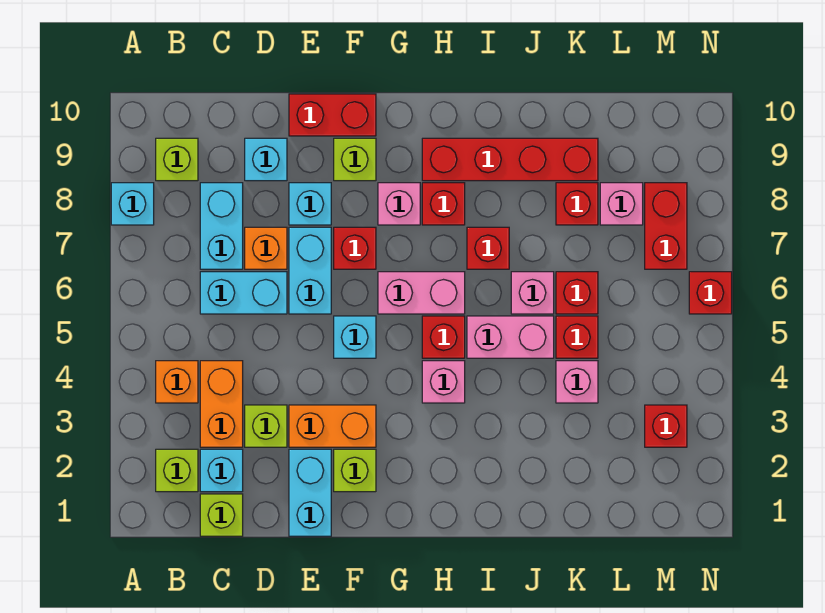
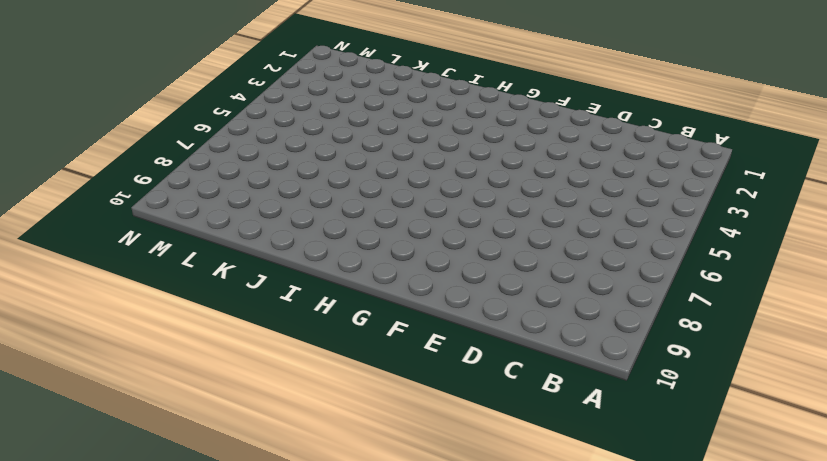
none -> cyan brick A8 level 1
none -> lime brick B2 level 1
none -> orange brick B4 level 1
none -> lime brick B9 level 1

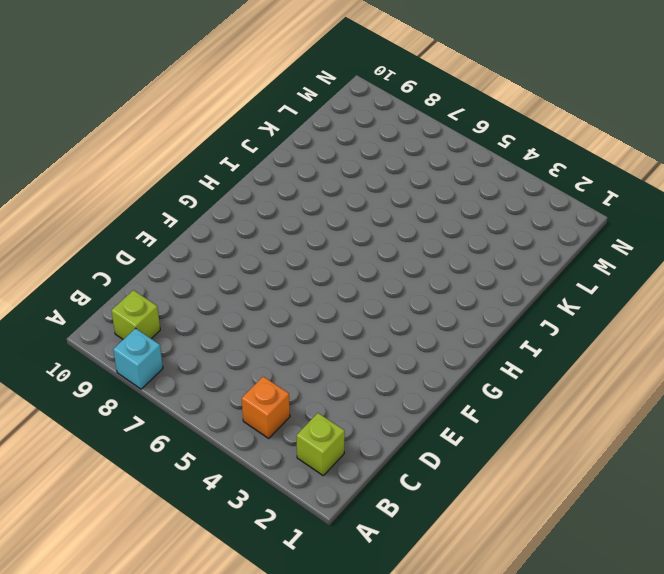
none -> lime brick C1 level 1
none -> cyan brick C2 level 1
none -> orange brick C3:C4 level 1
none -> cyan brick C6:D6 level 1

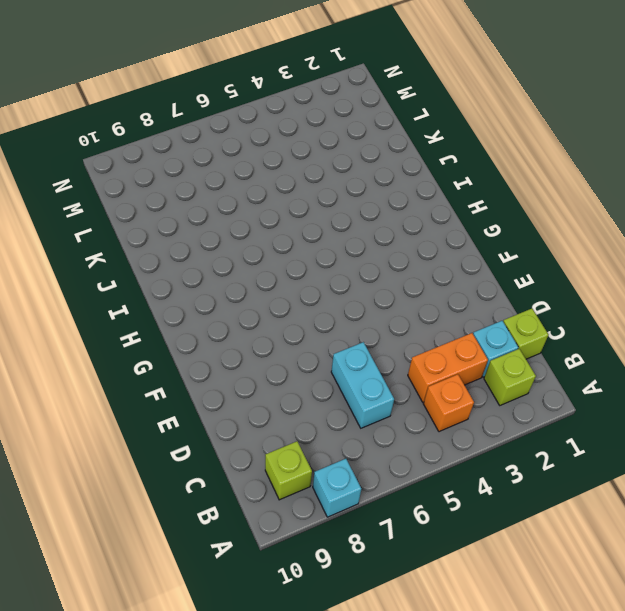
none -> cyan brick C7:C8 level 1
none -> lime brick D3 level 1
none -> orange brick D7 level 1
none -> cyan brick D9 level 1

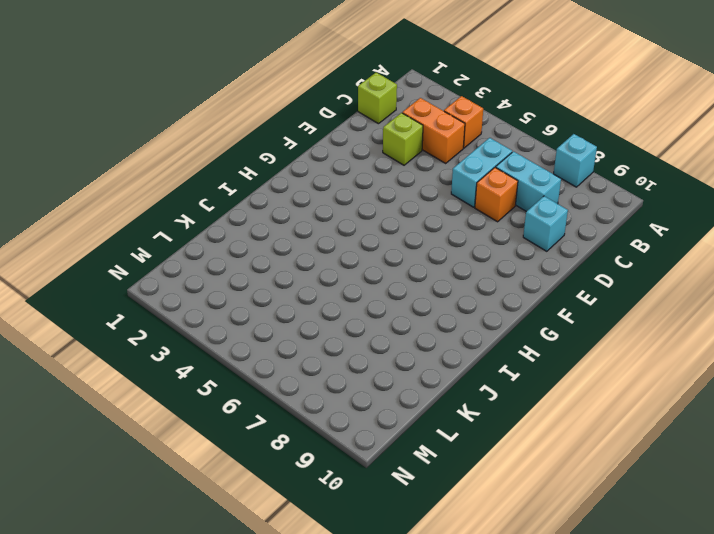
none -> lime brick B2 level 1
none -> lime brick B9 level 1
none -> cyan brick C2 level 1
none -> cyan brick E1:E2 level 1

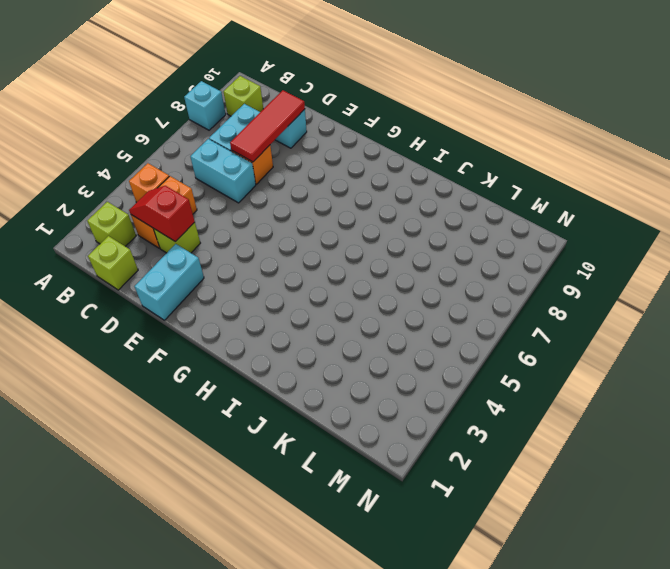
red slope C3:D3 level 2 top D -> none
red tile D7:D9 level 2 -> none
none -> cyan brick C2 level 1
none -> orange brick E3:F3 level 1
none -> cyan brick E6:E7 level 1
none -> cyan brick E8 level 1

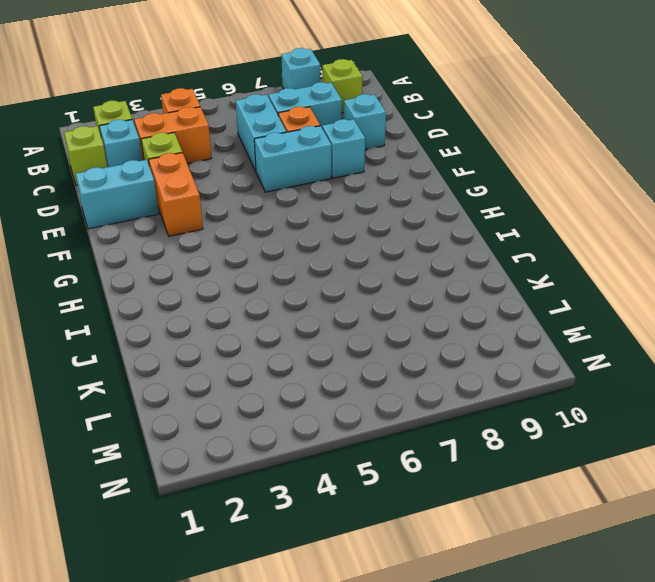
none -> red brick E10:F10 level 1
none -> lime brick F2 level 1
none -> cyan brick F5 level 1
none -> red brick F7 level 1

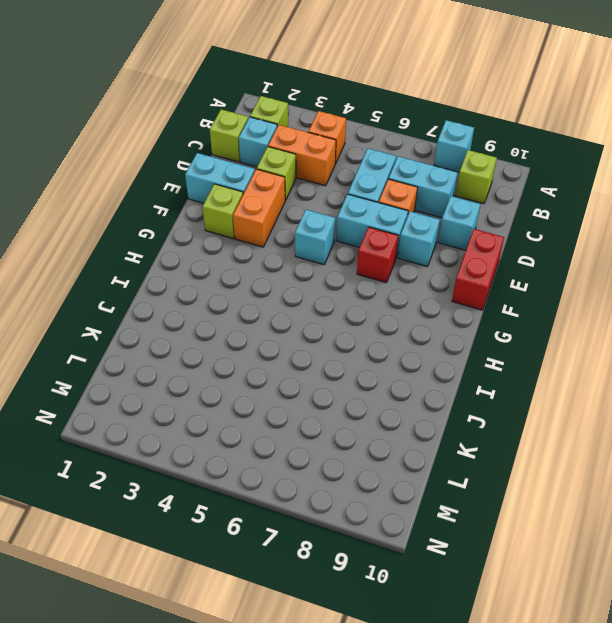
none -> lime brick F9 level 1
none -> pink brick G6:H6 level 1
none -> pink brick G8 level 1
none -> pink brick H4 level 1

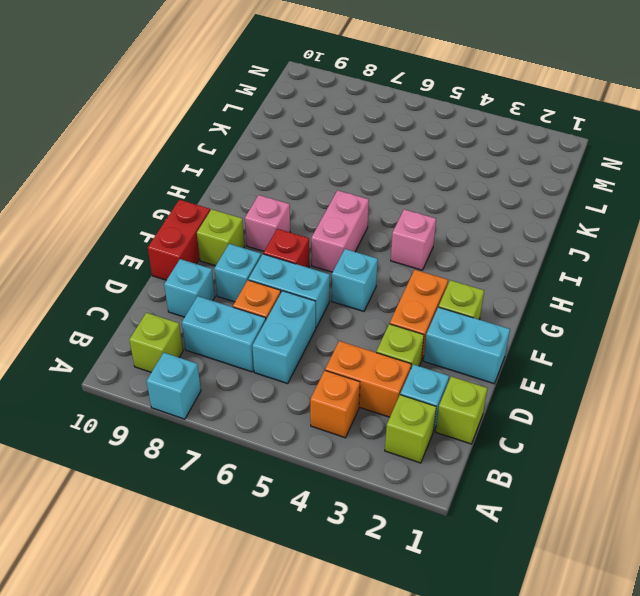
none -> red brick H5 level 1
none -> red brick H8 level 1
none -> red brick H9:K9 level 1
none -> pink brick I5:J5 level 1

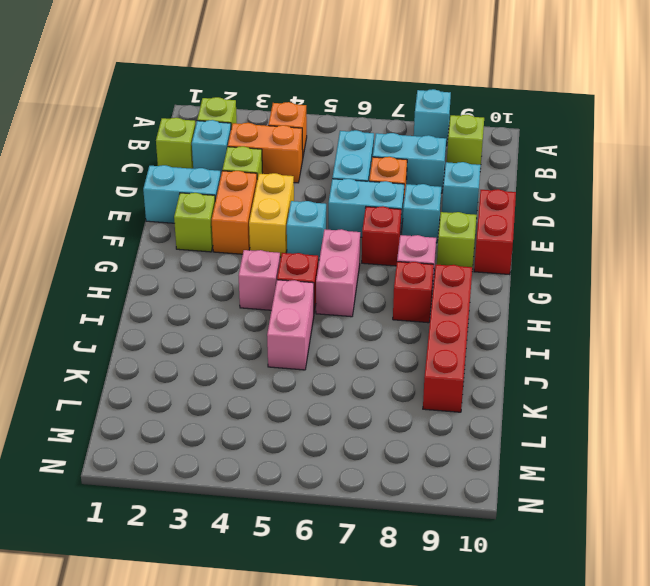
yellow brick E4:F4 level 1 -> none
none -> red brick I7 level 1
none -> pink brick J6 level 1
none -> pink brick K4 level 1
none -> red brick K5 level 1

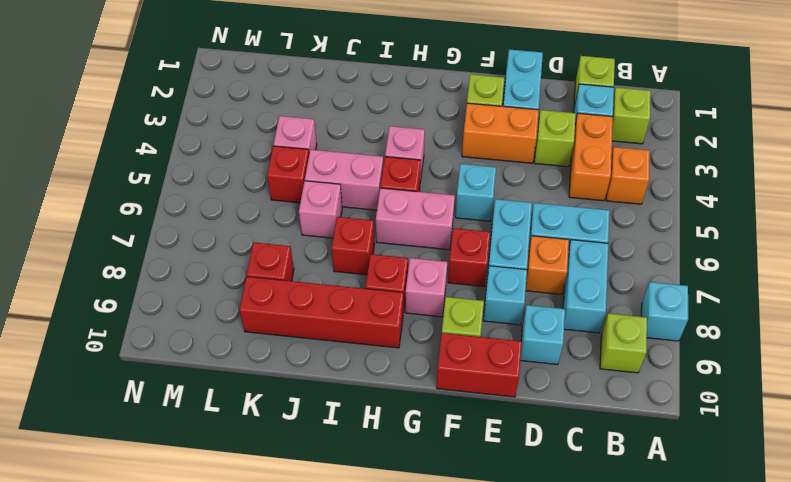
none -> red brick K6 level 1
none -> pink brick L8 level 1
none -> red brick M3 level 1
none -> red brick M7:M8 level 1

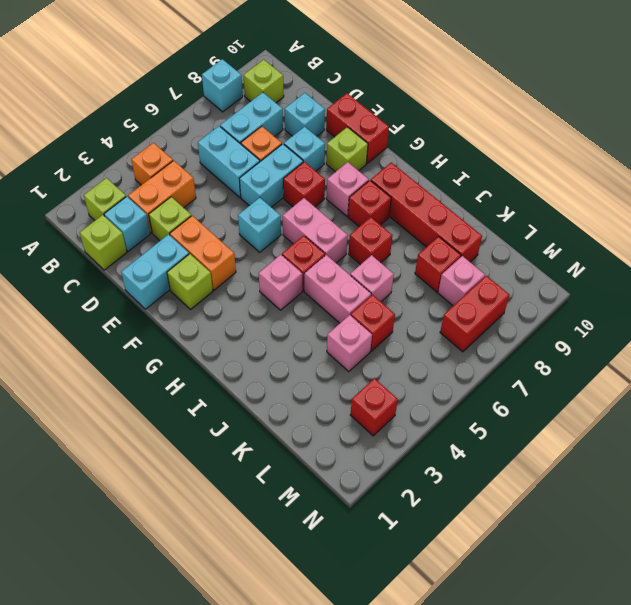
none -> red brick K6 level 1
none -> red brick N6 level 1

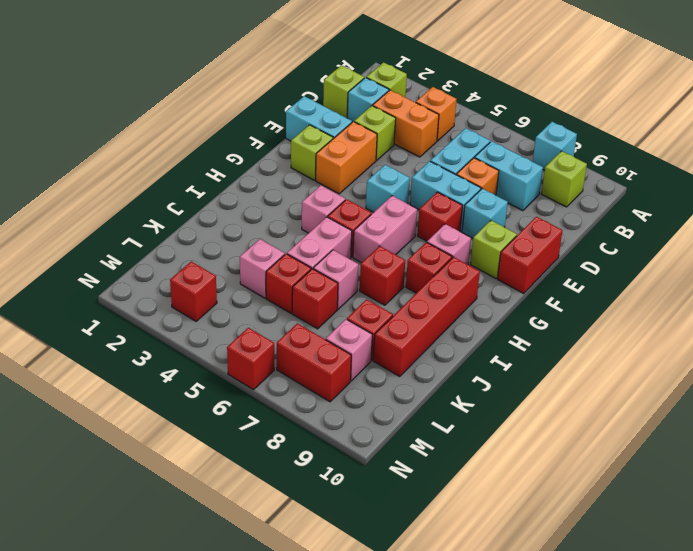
none -> cyan brick D9 level 1

